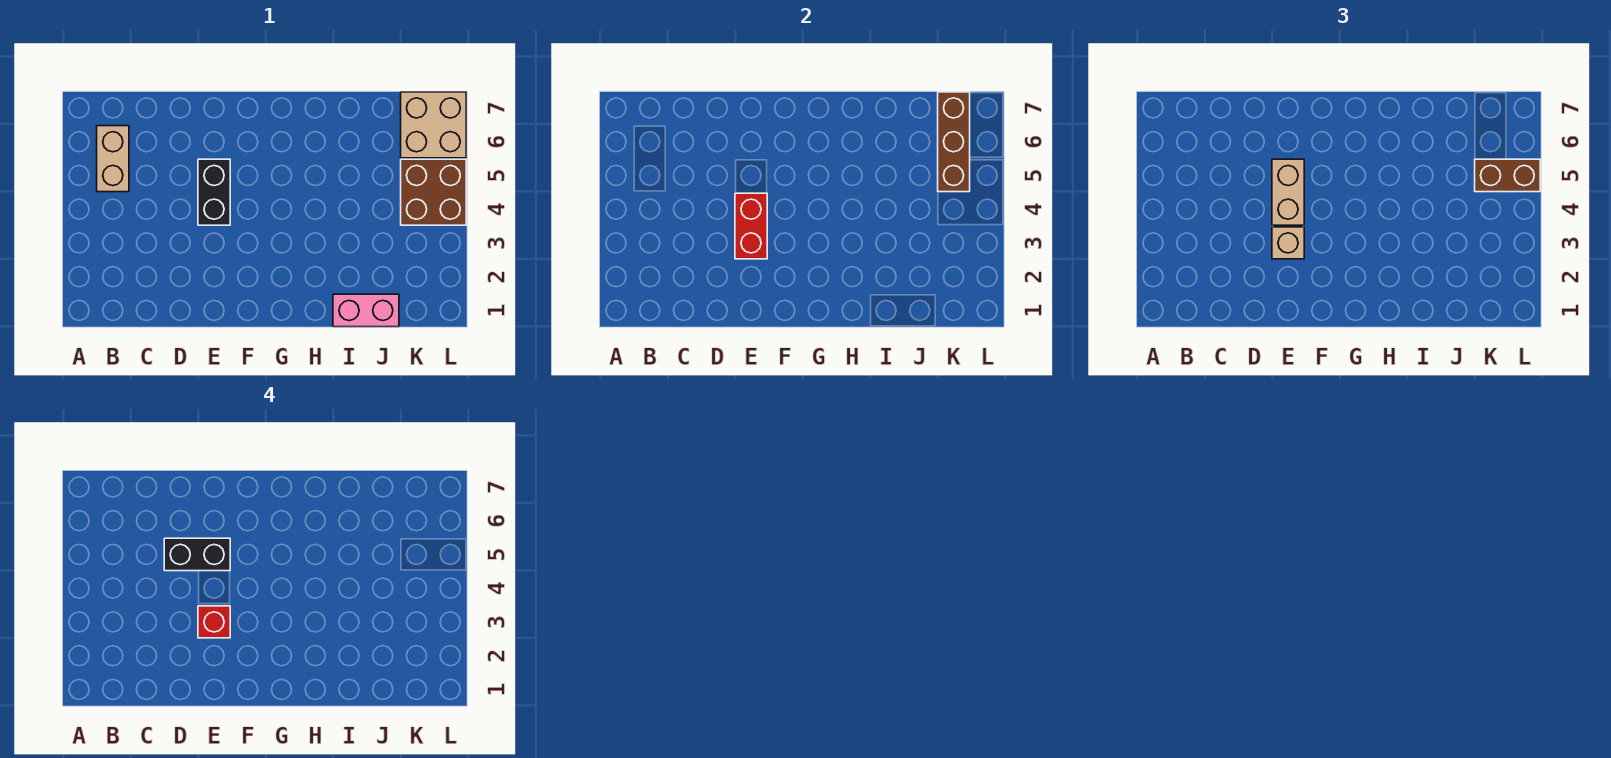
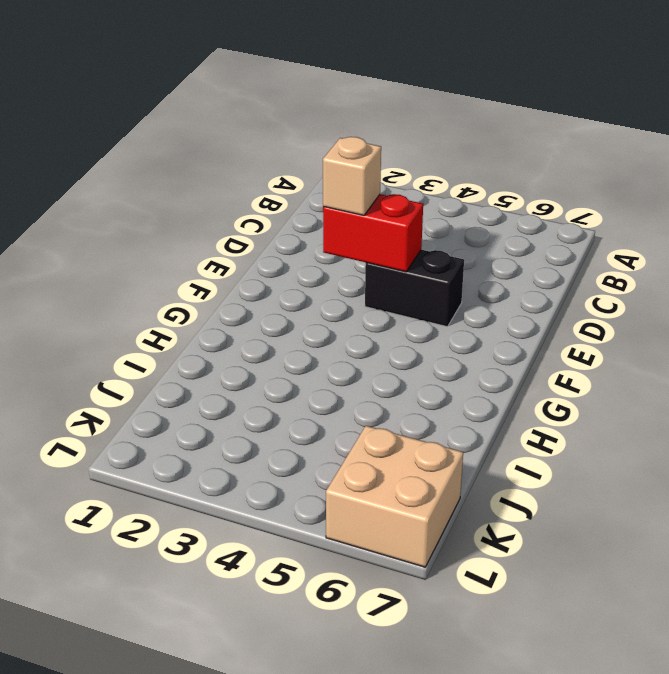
none -> tan brick B5:B6 level 1
none -> pink brick I1:J1 level 1
none -> brown brick K4:L5 level 1

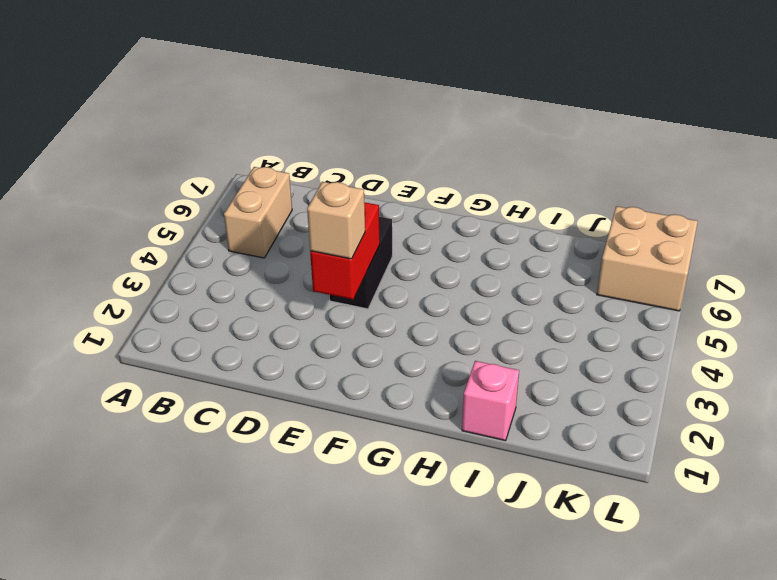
pink brick I1 level 1 -> pink brick I1:J1 level 1
none -> brown brick K4:L5 level 1
none -> brown brick K5:K7 level 2
none -> tan brick E4:E5 level 3

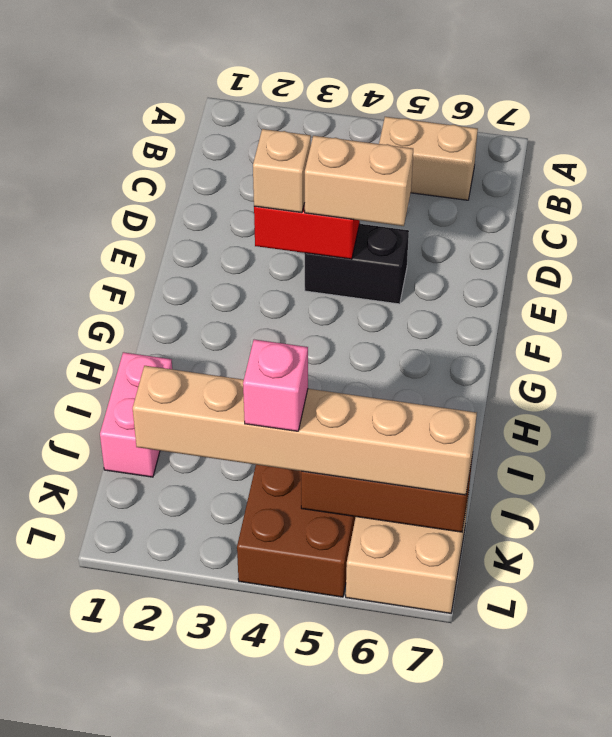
tan brick K2:K7 level 3 -> brown brick K5:L5 level 3
pink brick K4 level 4 -> none
none -> black brick D5:E5 level 4
none -> red brick E3 level 4

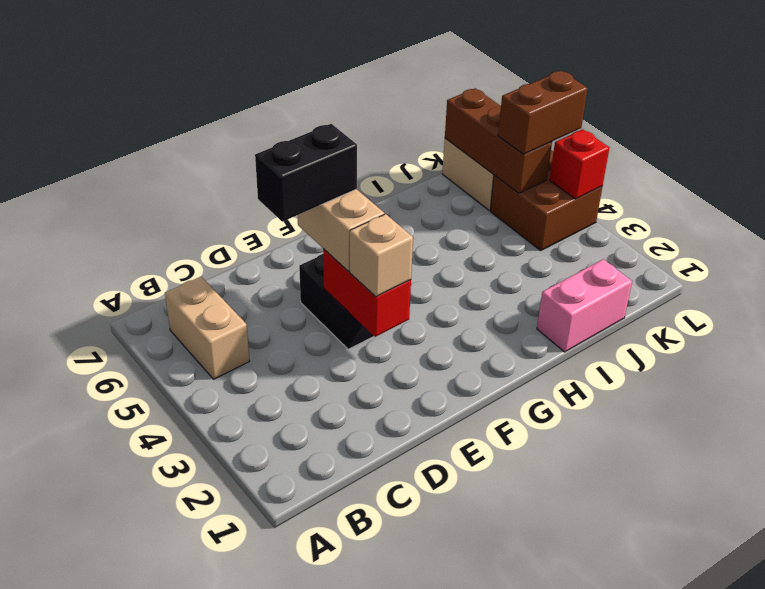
red brick L4 level 2 -> red brick E3 level 4

